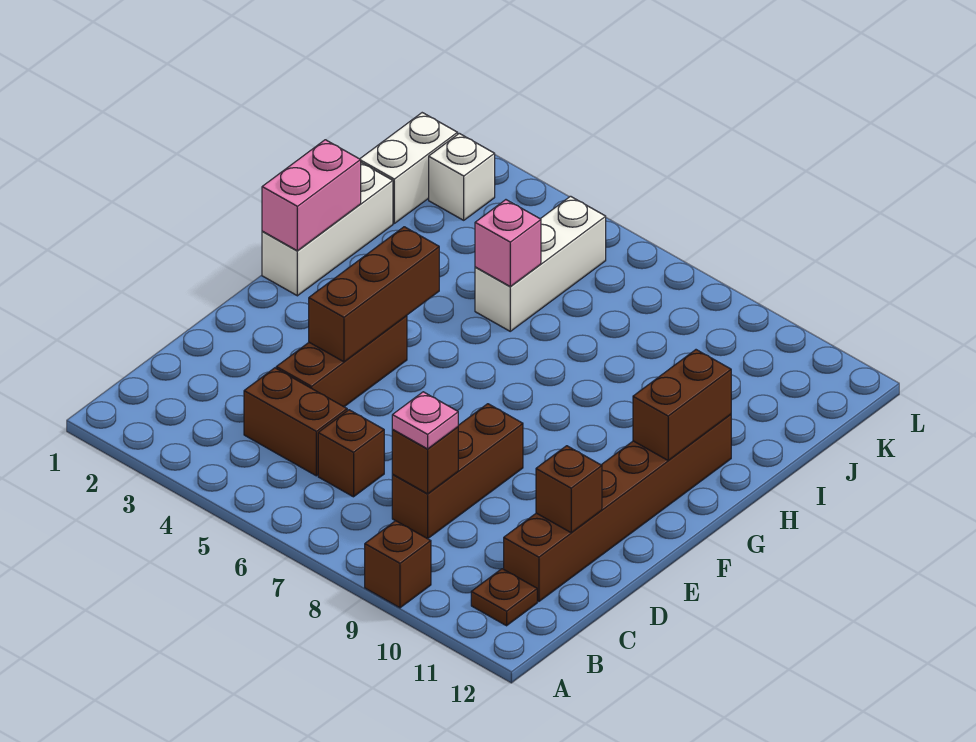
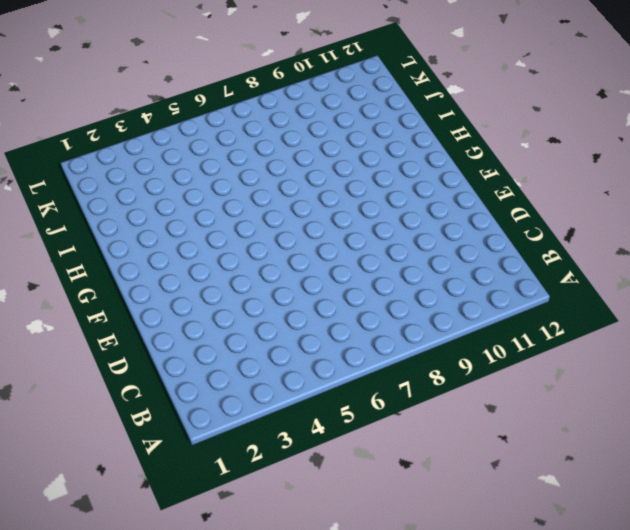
none -> brown brick A9 level 1
none -> brown plate B11 level 1
none -> brown brick C4:C5 level 1

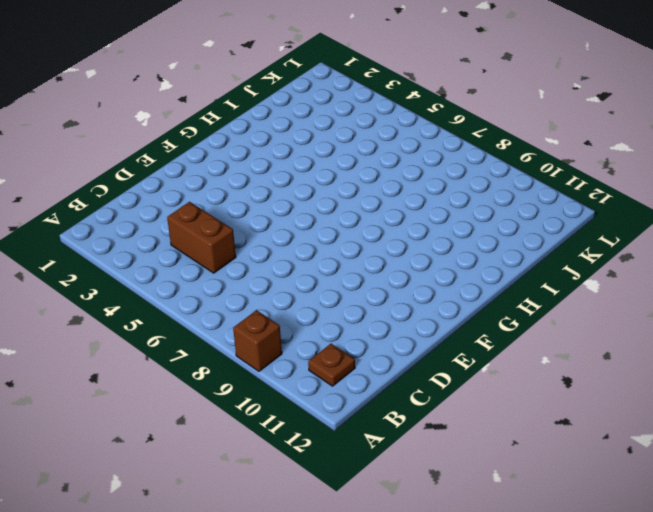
none -> brown brick C6 level 1
none -> brown brick C8:E8 level 1
none -> brown brick C11:H11 level 1

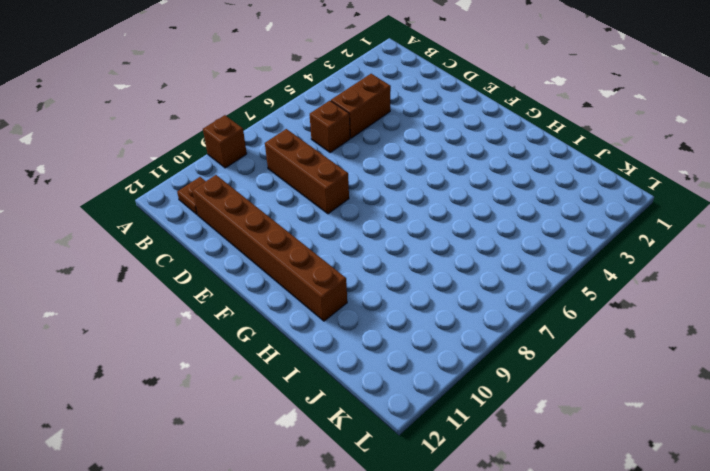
none -> brown brick D4:F4 level 1
none -> white brick G1:I1 level 1
none -> white brick I5:K5 level 1

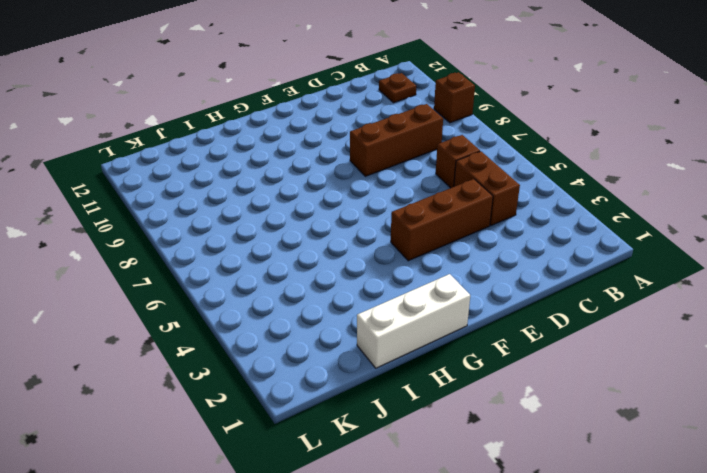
none -> brown brick C11:H11 level 1
none -> white brick I5:K5 level 1
none -> white brick J1:K1 level 1

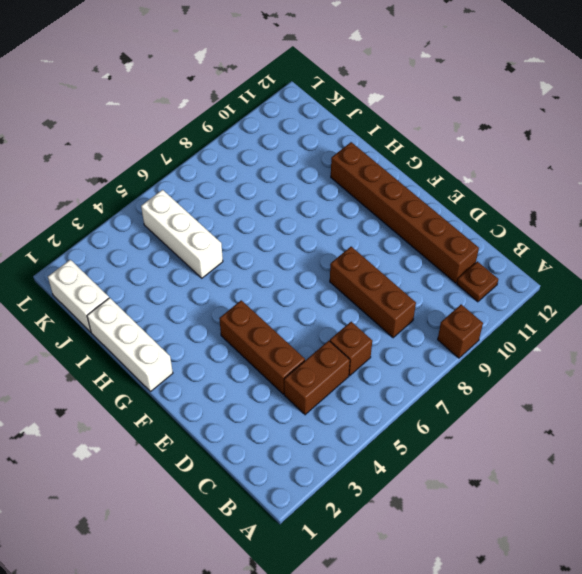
none -> white brick K2 level 1
none -> brown brick C8 level 2
none -> brown brick D11 level 2

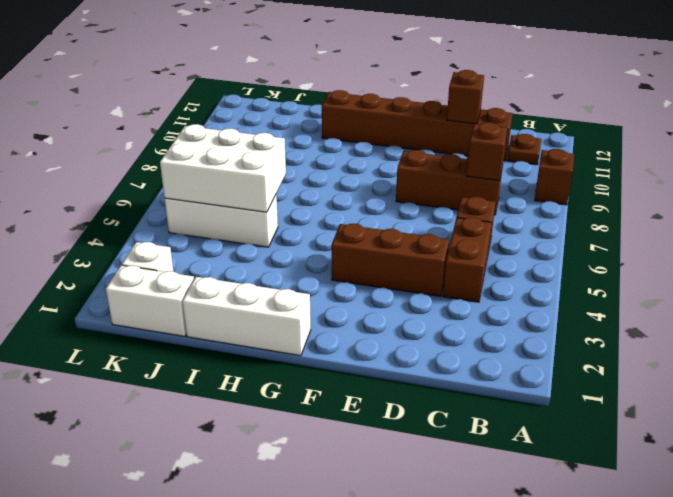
white brick I5:K6 level 2 -> pink brick I5 level 2
none -> brown brick E4:G4 level 2
none -> pink brick G1:H1 level 2
none -> brown brick G11:H11 level 2

